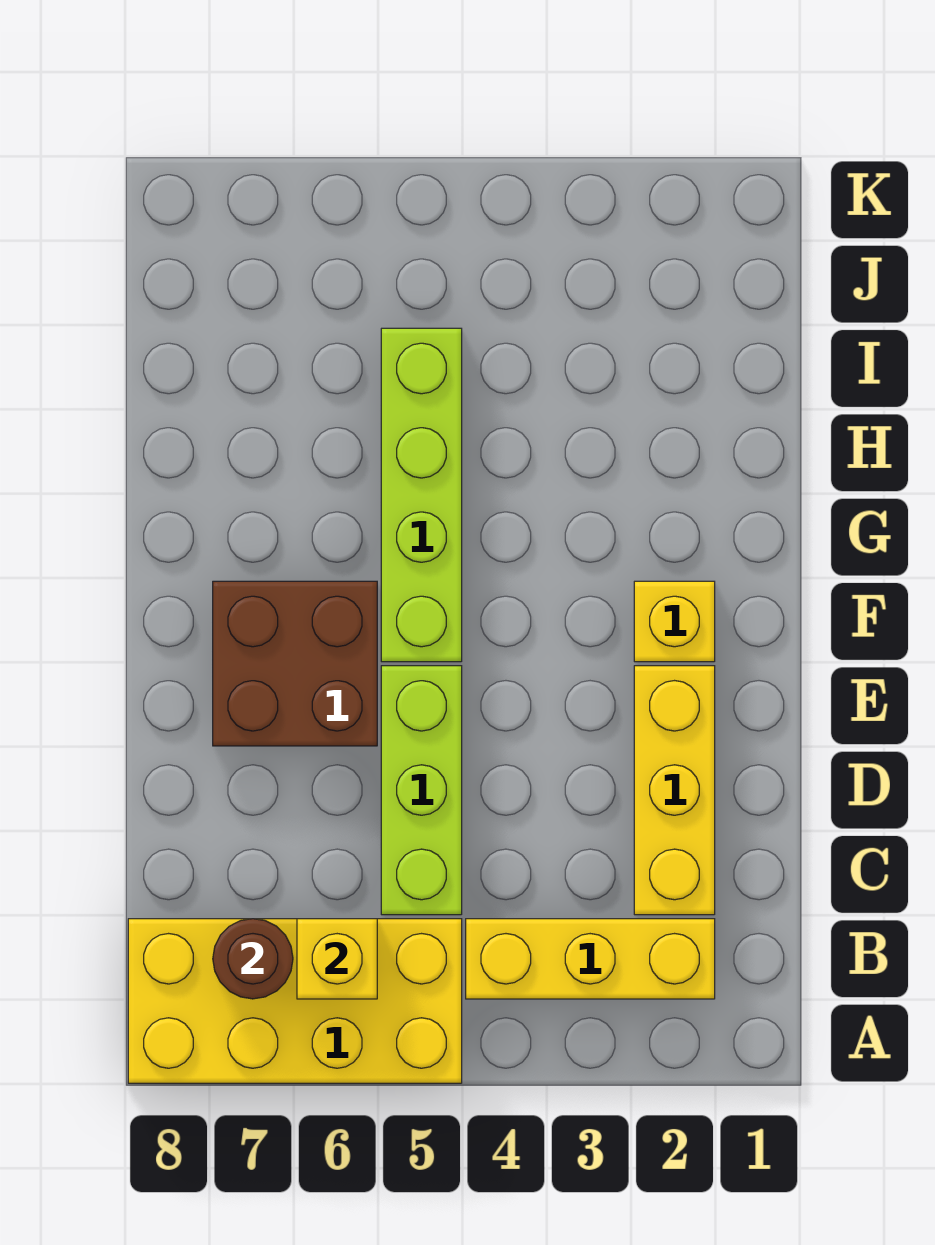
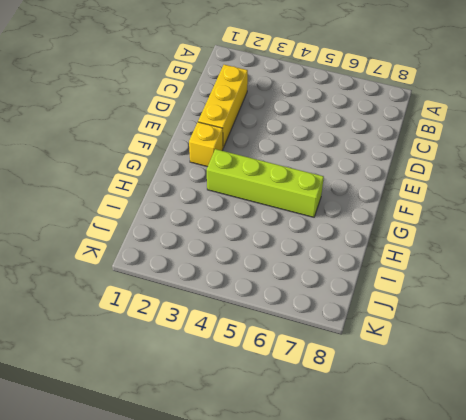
lime brick G3:G6 level 1 -> lime brick F5:I5 level 1
none -> yellow brick A5:B8 level 1
none -> yellow brick B2:B4 level 1

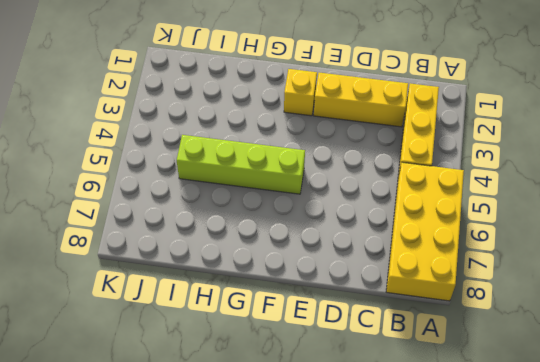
none -> lime brick C5:E5 level 1
none -> brown brick E6:F7 level 1

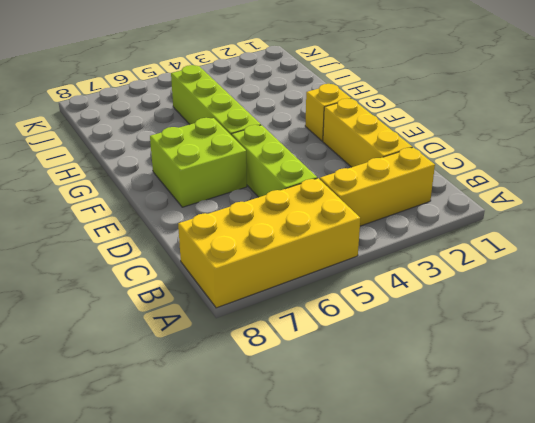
lime brick E6:F7 level 1 -> brown brick E6:F7 level 1
none -> yellow brick B6 level 2
none -> brown round brick B7 level 2

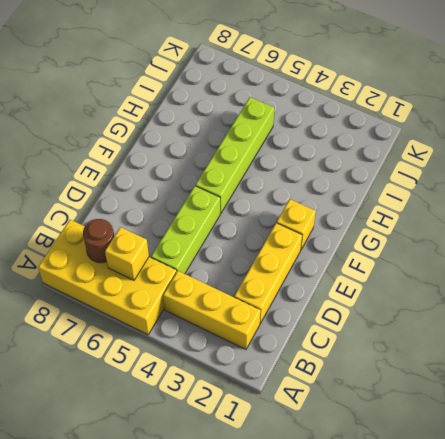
none -> brown brick E6:F7 level 1

